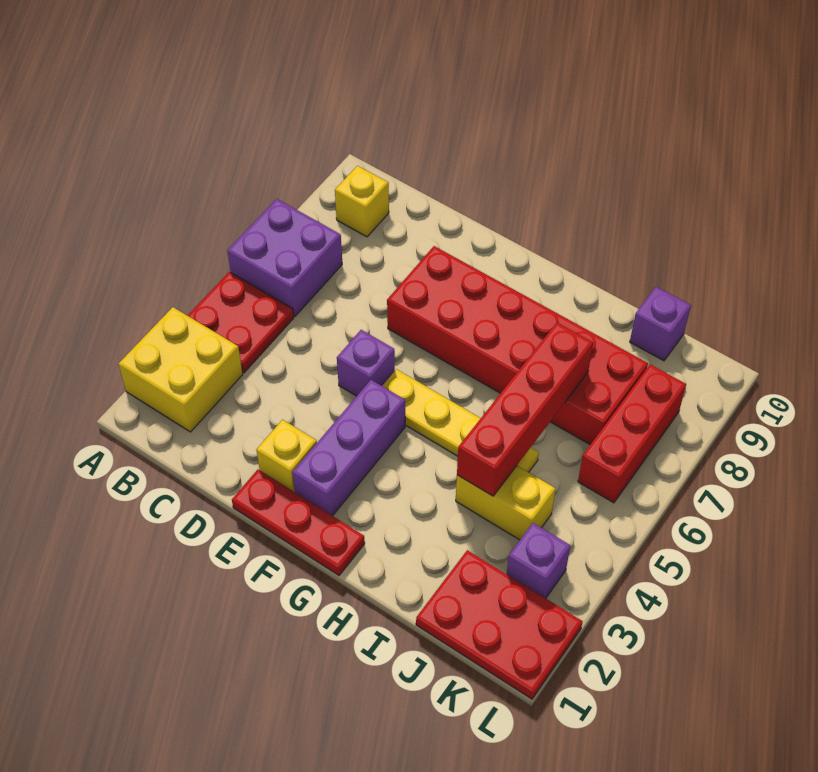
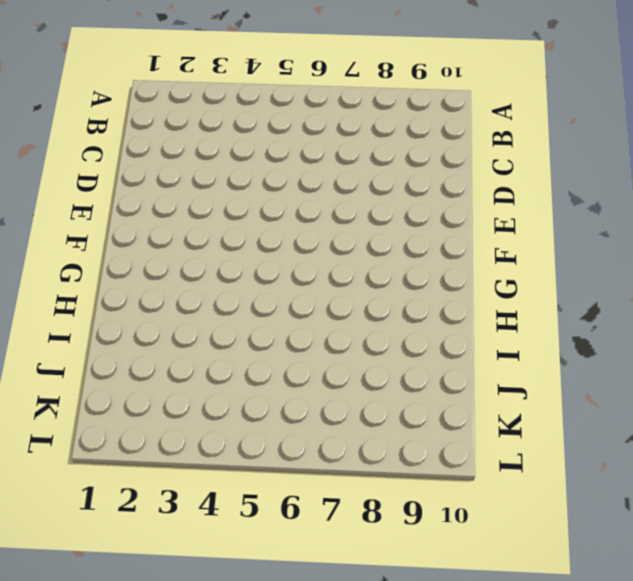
none -> yellow brick A2:B3 level 1
none -> red plate A4:B5 level 1
none -> purple brick A6:B7 level 1

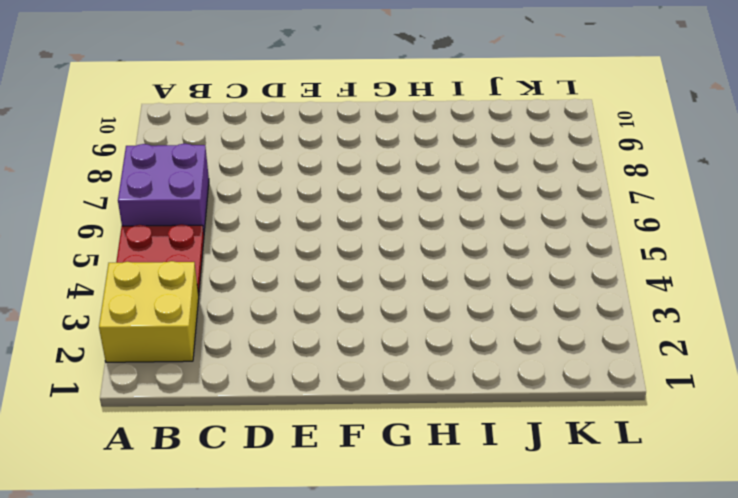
none -> yellow brick B9 level 1
none -> red plate E1:G1 level 1
none -> yellow brick E2 level 1

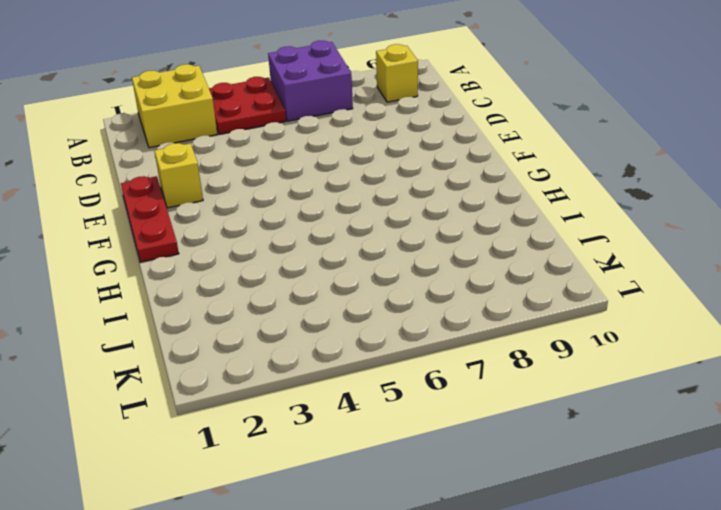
none -> purple brick E5 level 1
none -> red brick E7:J8 level 1
none -> purple brick F2:F4 level 1

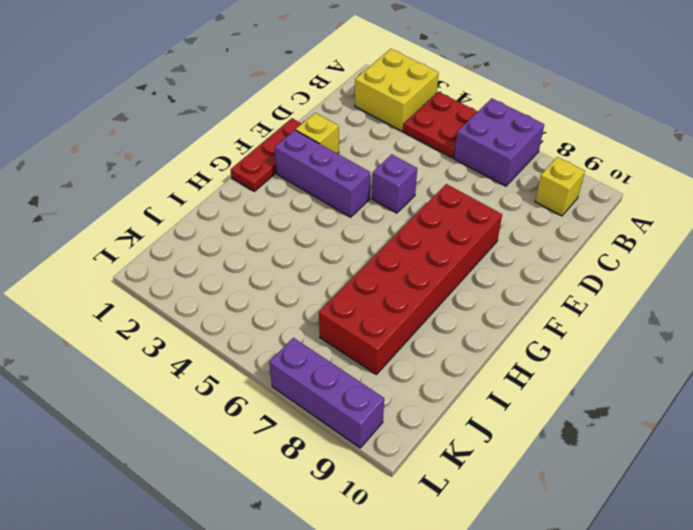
purple brick L7:L9 level 1 -> none
none -> yellow plate F5:I5 level 1
none -> yellow brick I4:J4 level 1
none -> red plate J1:L2 level 1

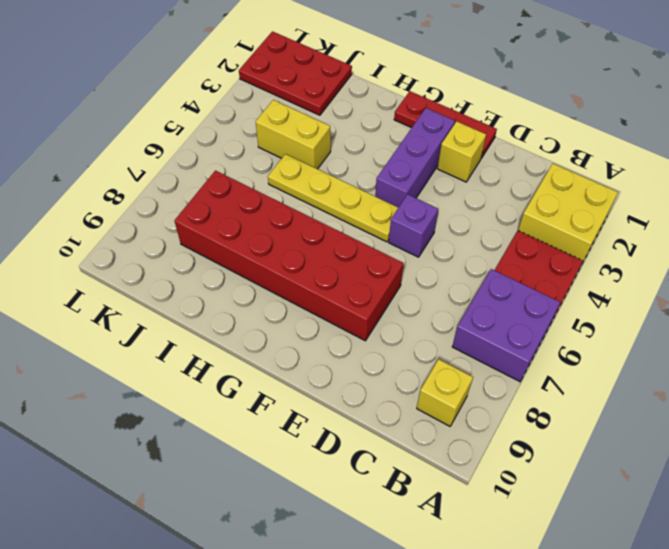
none -> purple brick J10 level 1
none -> purple brick K3 level 1
none -> red brick K6:K8 level 1

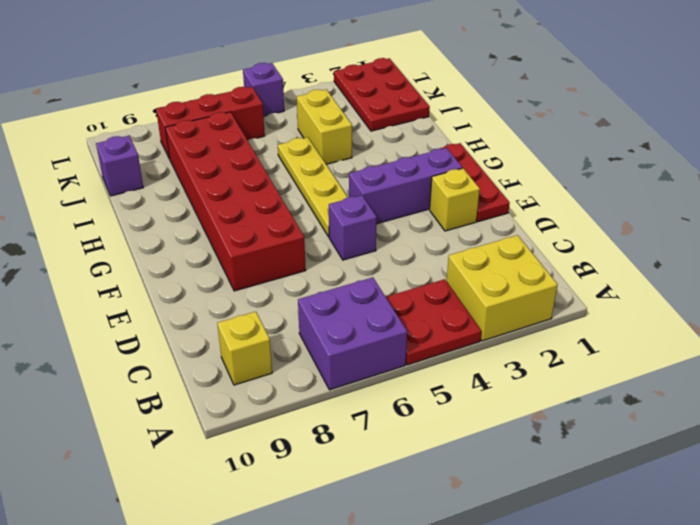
purple brick L5 level 1 -> purple brick K3 level 1
none -> red brick I4:I7 level 2

